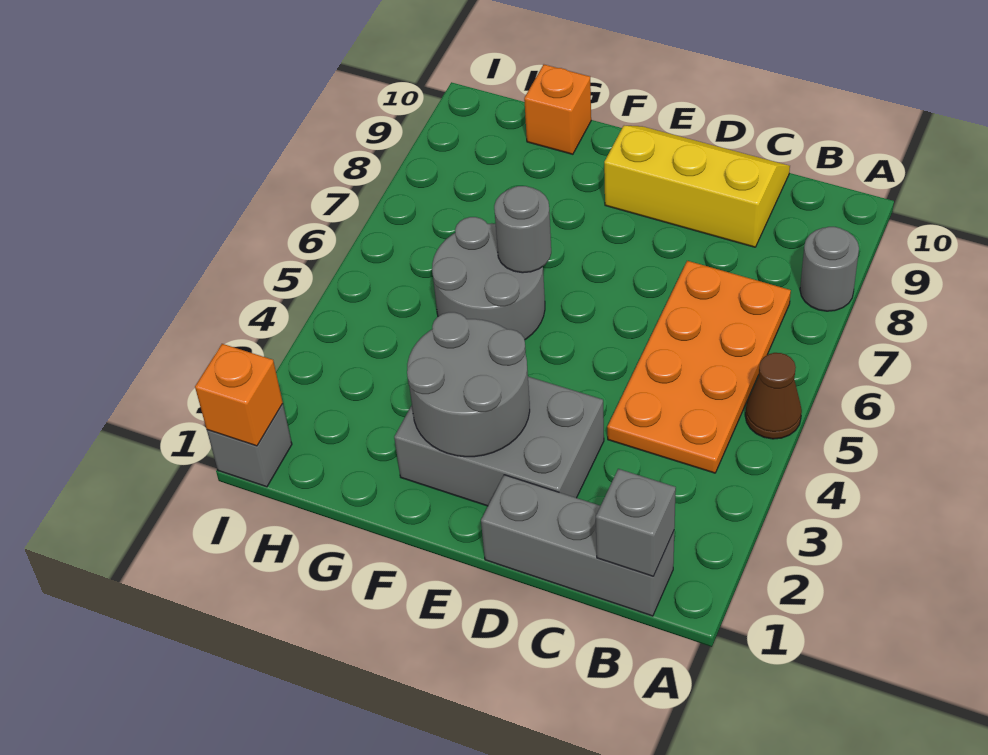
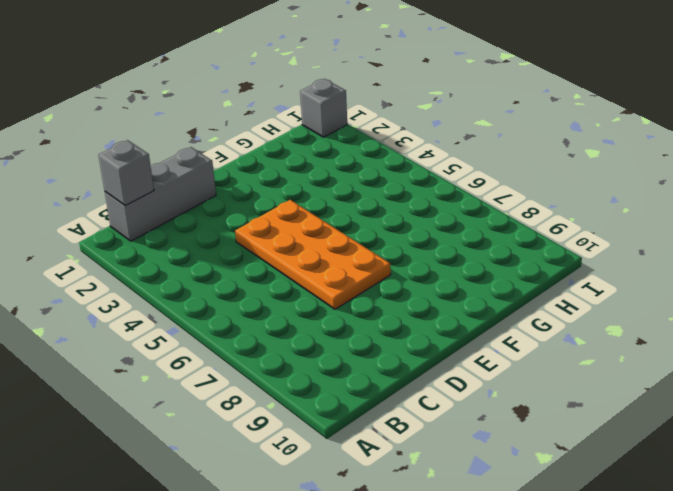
orange plate D4:E7 level 1 -> orange plate B4:C7 level 1
none -> brown cone A5 level 1
none -> grey round brick A8 level 1
none -> yellow slope C9:E10 level 1 top 9

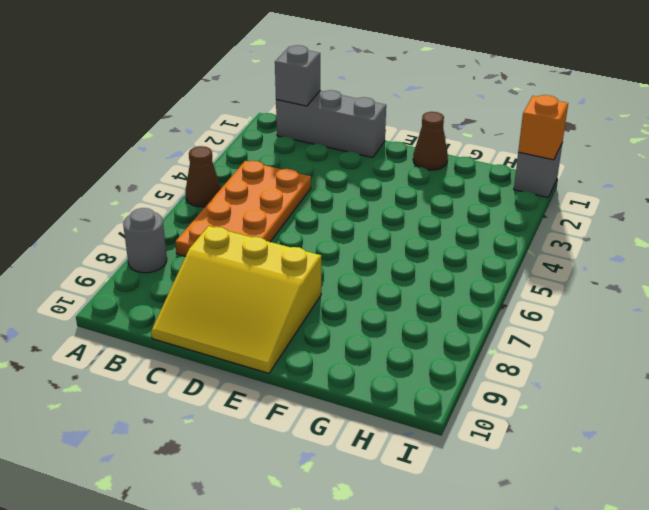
yellow slope C8:E10 level 1 top 8 -> yellow slope C9:E10 level 1 top 9
brown cone F1 level 1 -> none
none -> grey brick D2:F3 level 1
none -> grey round brick F5:G6 level 1
none -> orange brick G10 level 1

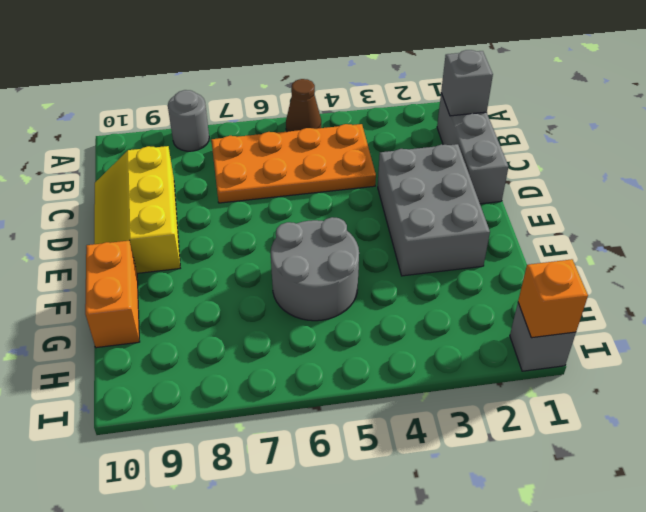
orange brick F10:G10 level 1 -> orange brick G10 level 1
none -> grey round brick E2:F3 level 2
none -> grey round brick F6 level 2

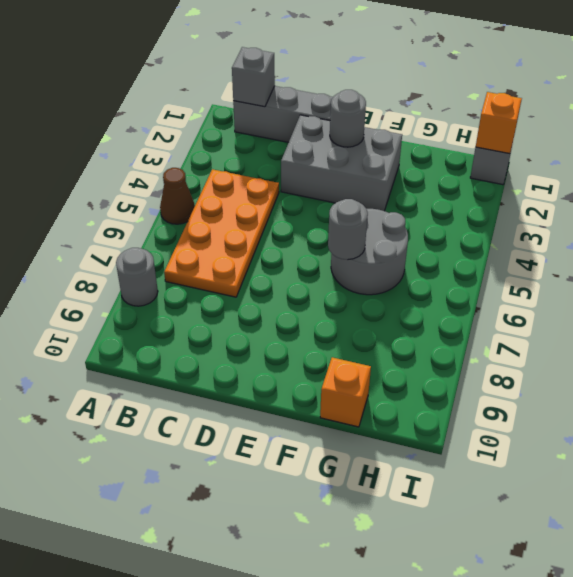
grey round brick E2 level 2 -> grey round brick E2:F3 level 2
none -> yellow slope C9:E10 level 1 top 9

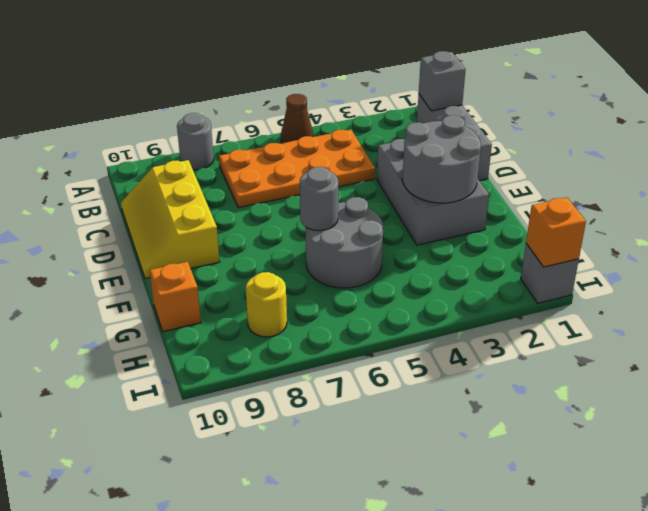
yellow round brick H8 level 1 -> none

